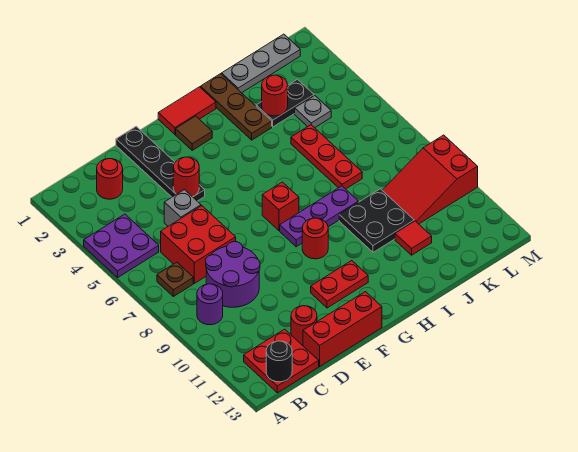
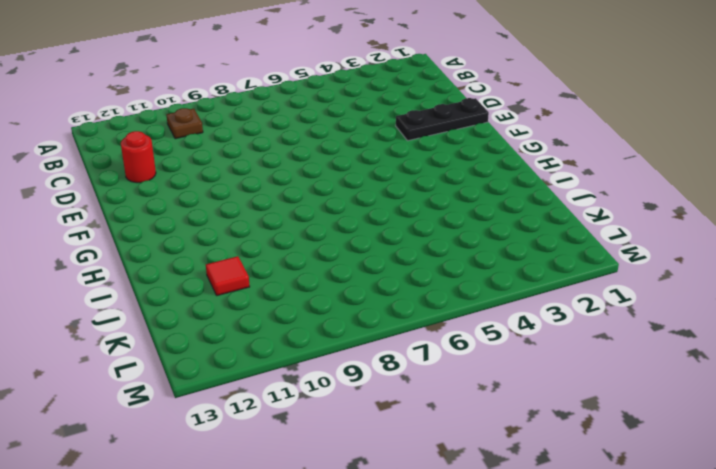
brown plate B10 level 1 -> brown plate B7 level 1
black plate E1:E3 level 1 -> black plate E1:E4 level 1
none -> purple plate A4:B5 level 1
none -> purple round brick B9 level 1
none -> red plate B12:C13 level 1

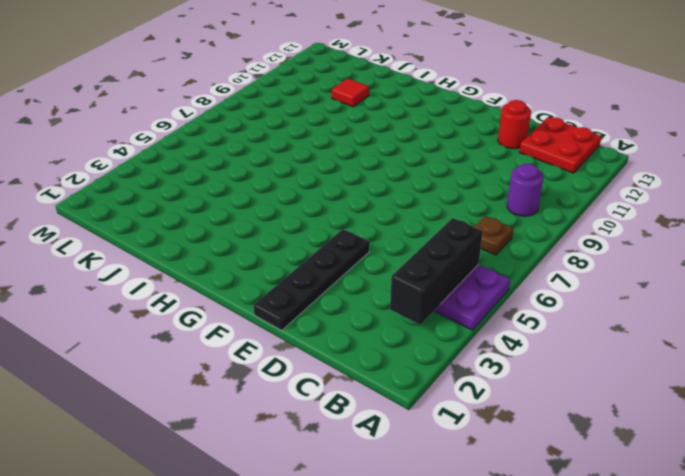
black brick B3:B5 level 2 -> none
none -> red round brick C2 level 1
none -> red brick C6:D7 level 1
none -> purple round brick C8:D9 level 1

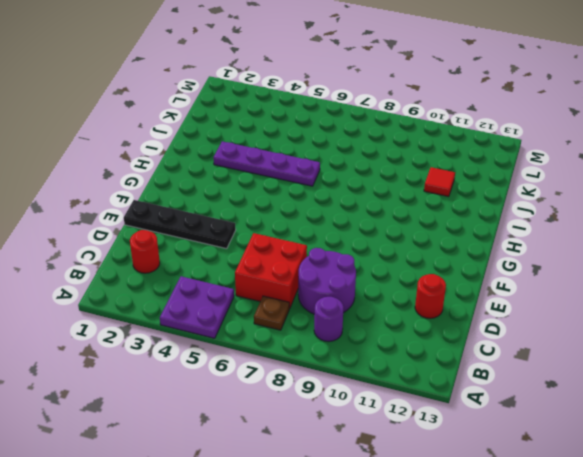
purple plate I3:I6 level 1 -> brown plate I1:I3 level 1
none -> red plate B12:C13 level 1
none -> grey brick D5 level 1
none -> red brick D13:F13 level 1

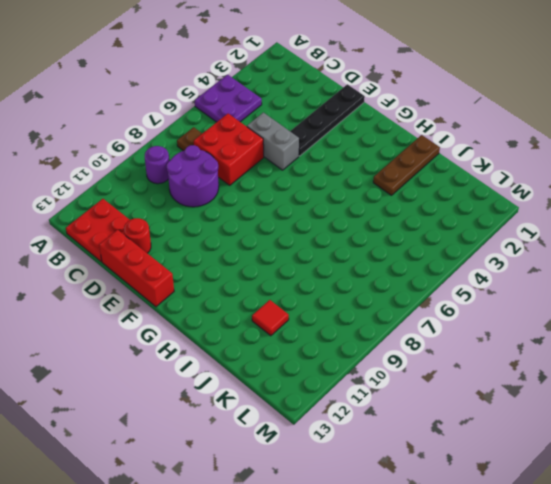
grey brick D5:E5 level 1 -> grey brick D5 level 1
none -> red round brick C2 level 1
none -> red plate F11:G11 level 1
none -> red tile G1:H1 level 1

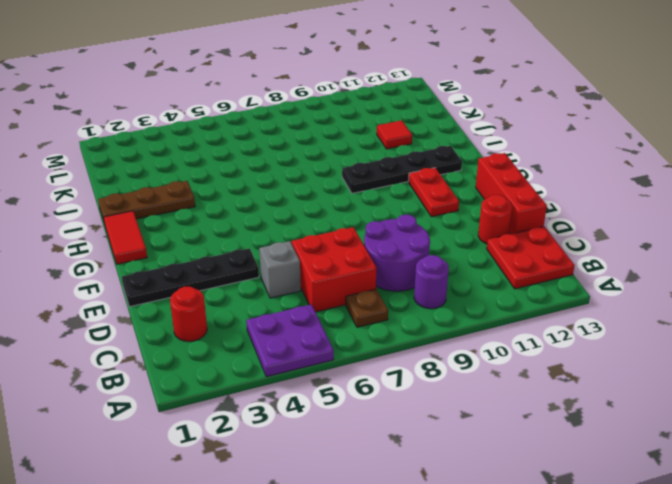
black plate H9:H12 level 1 -> none
none -> brown tile G2 level 1
none -> red brick G7 level 1
none -> purple plate G8:I8 level 1

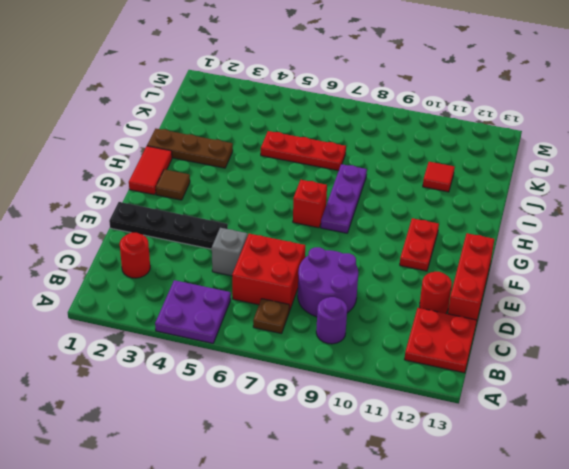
none -> red round brick G9 level 1
none -> black plate I9:J10 level 1
none -> grey plate J1:L1 level 1

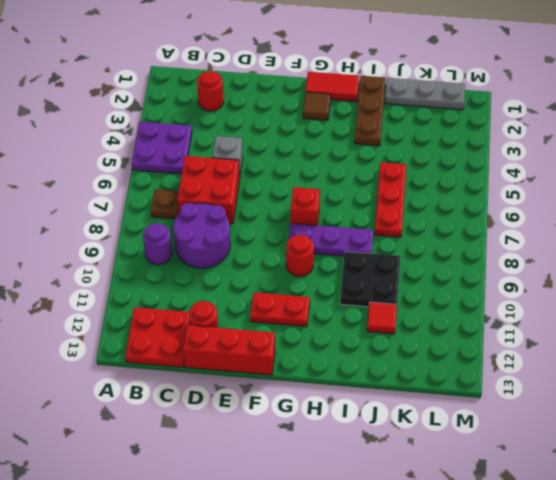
none -> black plate E1:E4 level 1
none -> black plate J3:K3 level 1
none -> grey plate K4 level 1

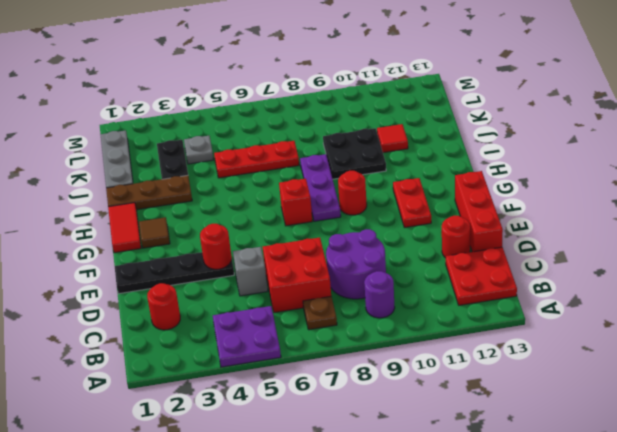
none -> red slope K9:M10 level 1 top M
none -> black round brick B13 level 2
none -> red round brick J3 level 2

